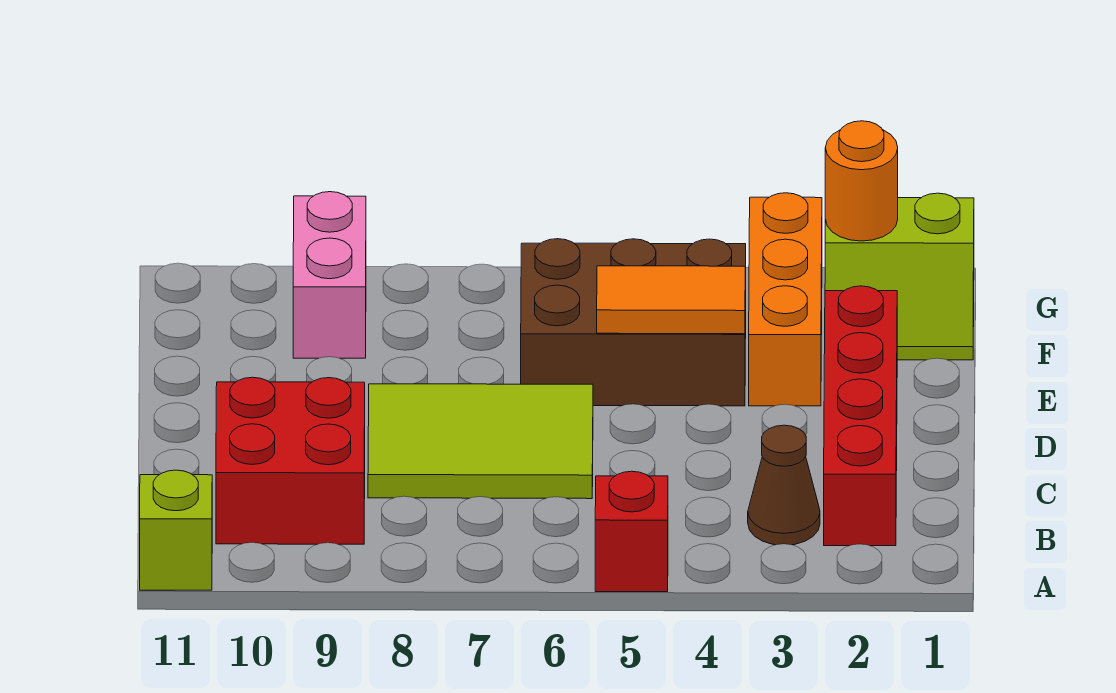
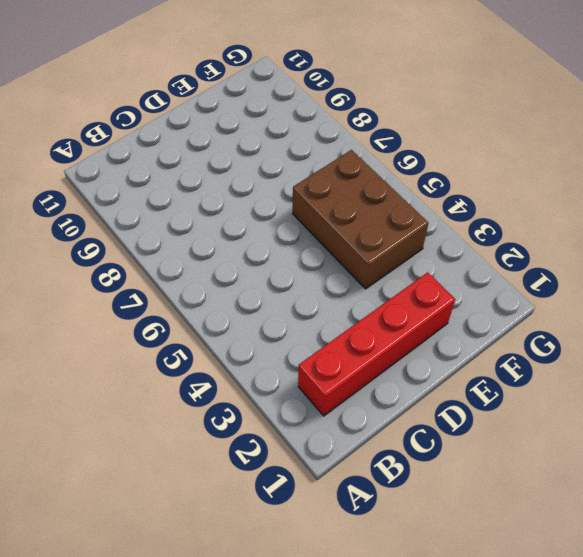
none -> red brick A5 level 1
none -> lime brick A11 level 1
none -> brown cone B3 level 1

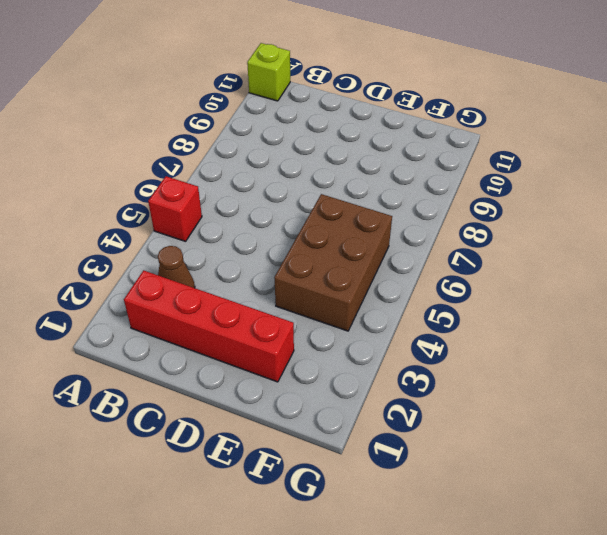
none -> red brick B9:C10 level 1
none -> lime tile C6:D8 level 1
none -> orange brick E3:G3 level 1

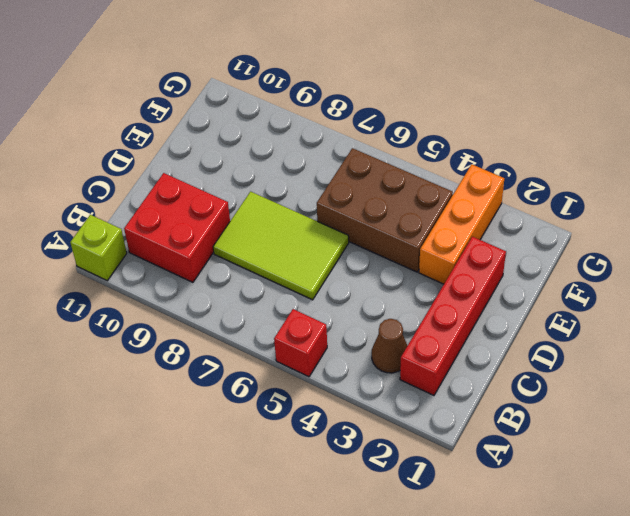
none -> lime slope F1:G2 level 1 top G
none -> pink brick F9:G9 level 1
none -> orange tile E4:E5 level 2

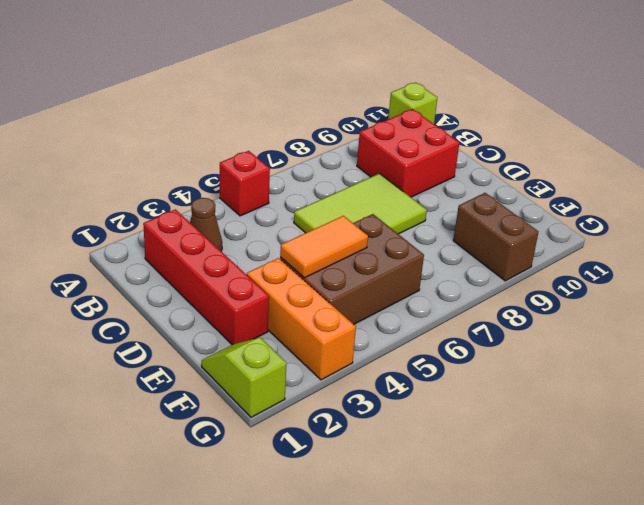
lime slope F1:G1 level 1 top G -> lime slope F1:G2 level 1 top G
brown brick F9:G9 level 1 -> pink brick F9:G9 level 1
none -> orange round brick G2 level 2

